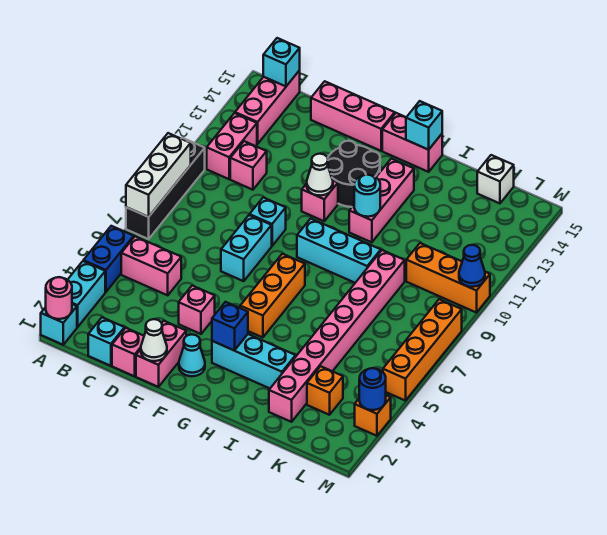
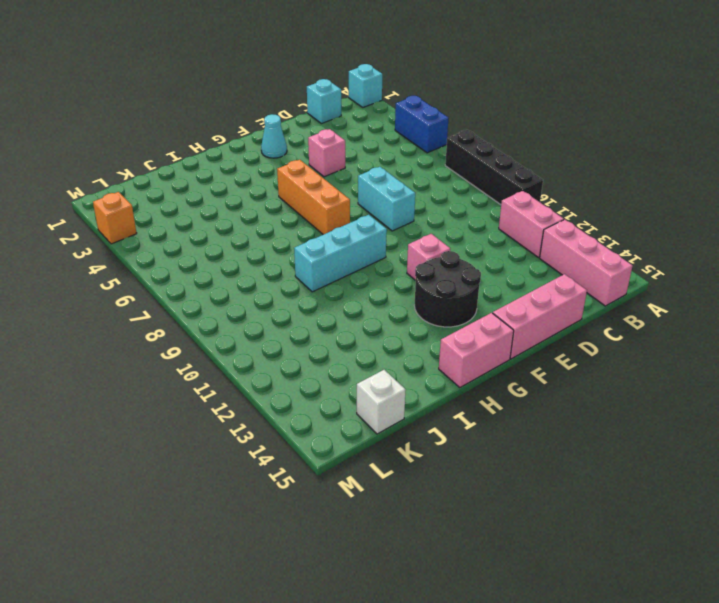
none -> cyan brick A2:A3 level 1
none -> pink brick B5:C5 level 1
none -> pink brick C11 level 1
none -> pink brick D1 level 1

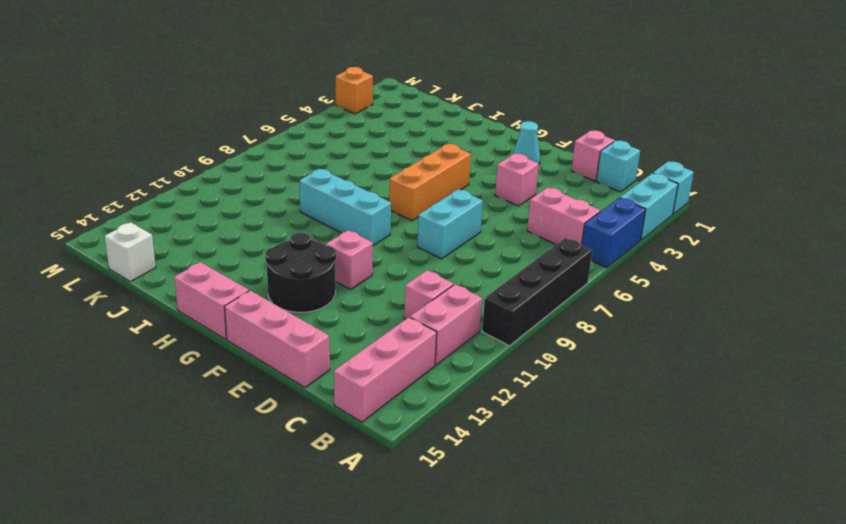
none -> pink brick E1:E2 level 1
none -> cyan brick E9 level 1
none -> cyan brick G3:I3 level 1
none -> pink brick H11:H13 level 1

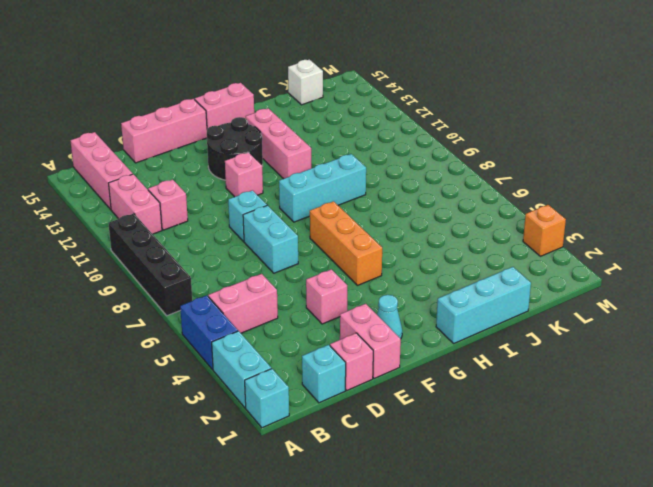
cyan brick H1:J1 level 1 -> cyan brick G3:I3 level 1
none -> pink brick J2:J9 level 1
none -> orange brick K3 level 1
none -> orange brick K10:M10 level 1
none -> orange brick M5:M8 level 1

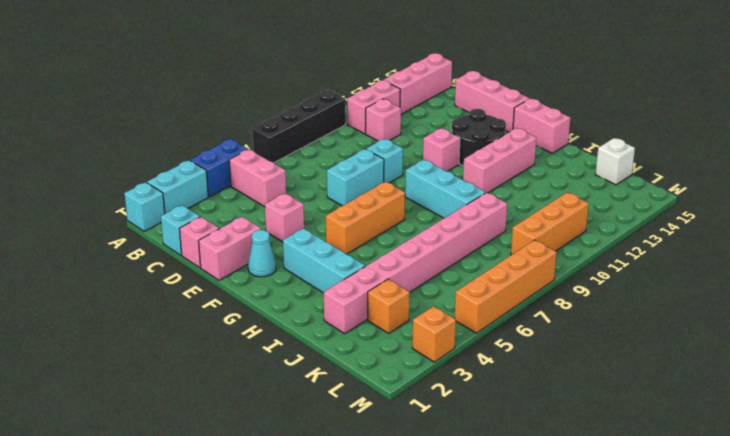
orange brick L9:L11 level 1 -> orange brick K10:M10 level 1
none -> pink round brick A1 level 2
none -> white brick A7:A9 level 2
none -> cyan brick B15 level 2
none -> white cone E1 level 2

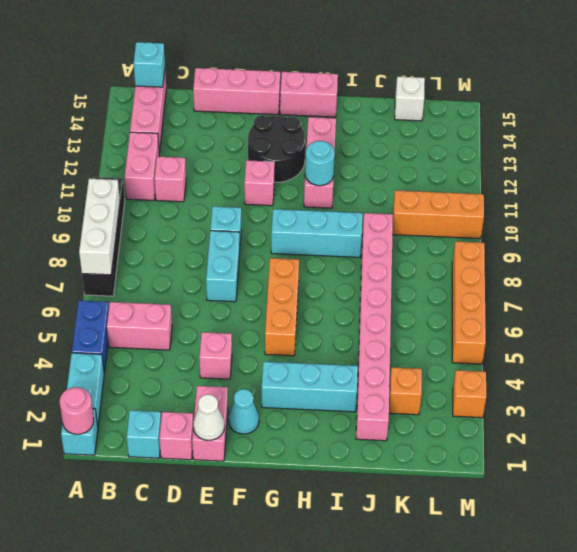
none -> white cone F11 level 2
none -> blue brick G3 level 2
none -> cyan brick H15 level 2
none -> blue round brick M3 level 2

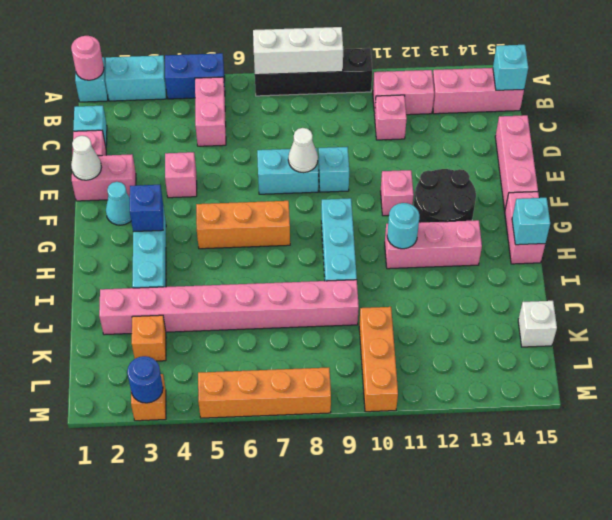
white cone E8 level 2 -> white cone F11 level 2
none -> blue cone M10 level 2

